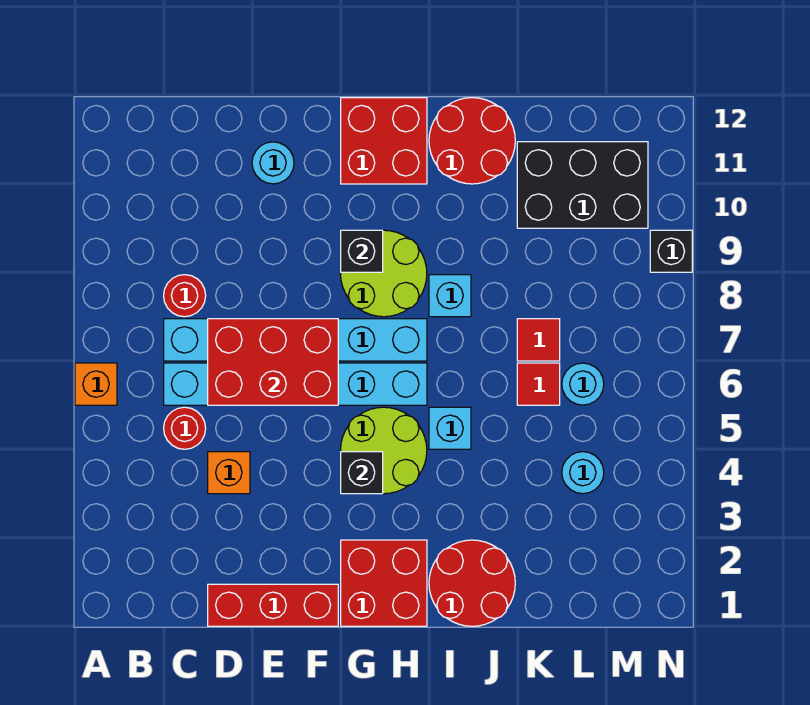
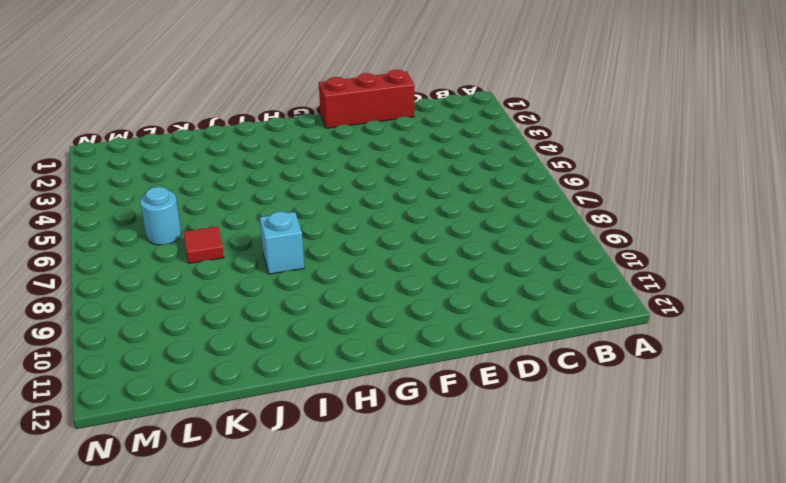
none -> orange brick A6 level 1
none -> red round brick C5 level 1
none -> cyan brick C6:H6 level 1

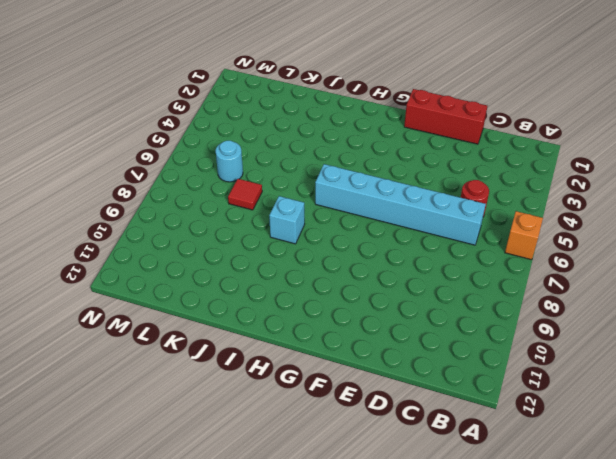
none -> cyan brick C7:H7 level 1
none -> red round brick C8 level 1
none -> orange brick D4 level 1

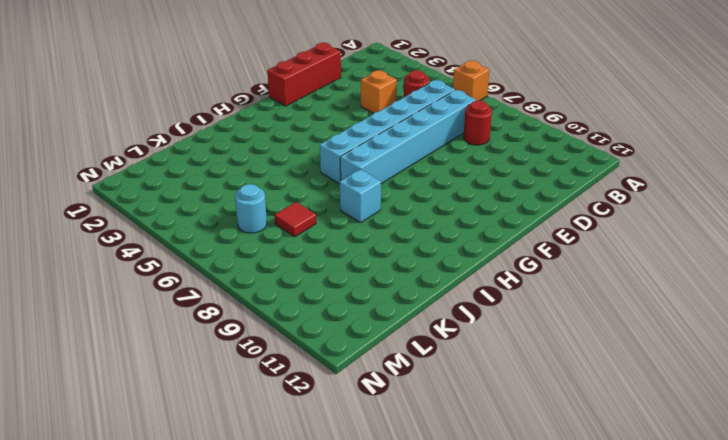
none -> cyan round brick E11 level 1
none -> red brick G1:H2 level 1
none -> lime round brick G4:H5 level 1

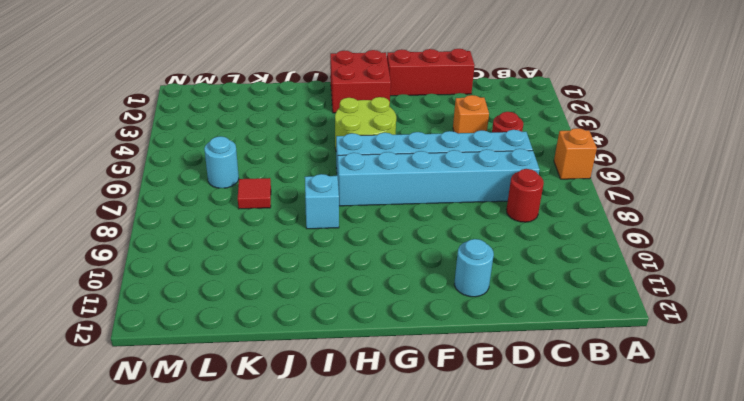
none -> lime round brick G8:H9 level 1
none -> red brick G11:H12 level 1
none -> red round brick I1:J2 level 1

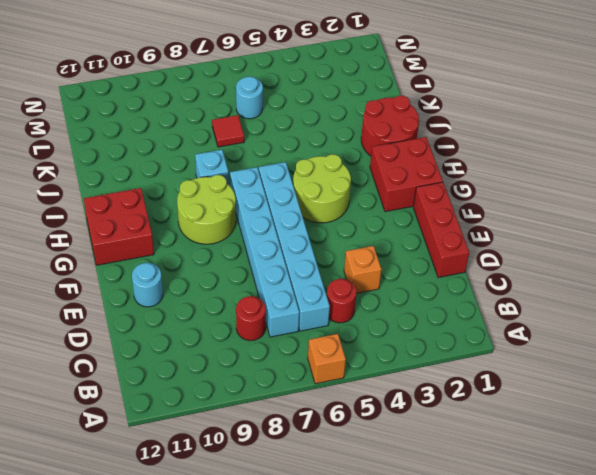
none -> cyan brick I5 level 1
none -> red round brick I11:J12 level 1
none -> red tile K6 level 1

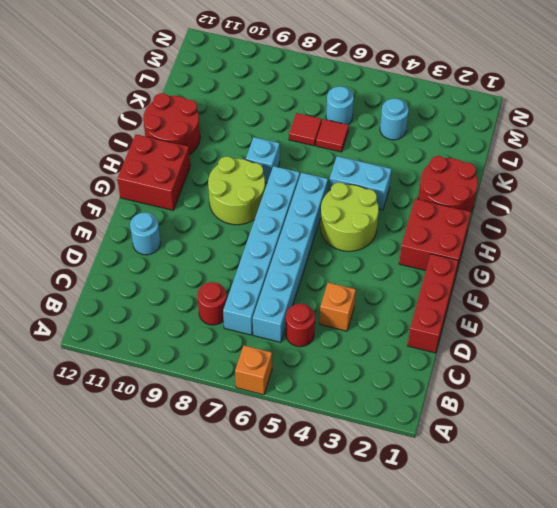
cyan brick I4:I5 level 1 -> cyan brick I5 level 1
none -> black brick K10:M11 level 1
none -> black brick N9 level 1
none -> red brick D6:F7 level 2

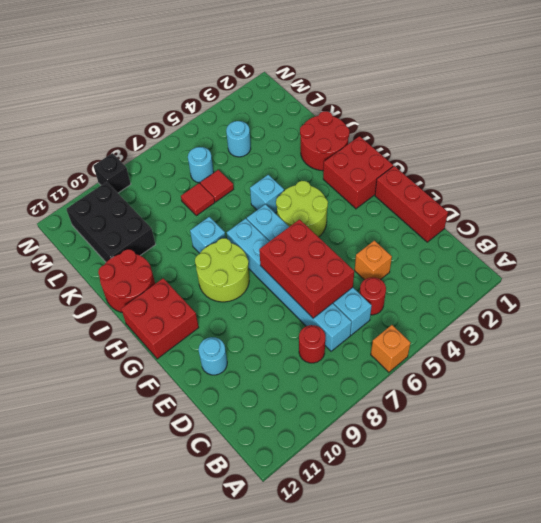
none -> black brick G4 level 2
none -> black brick G9 level 2

